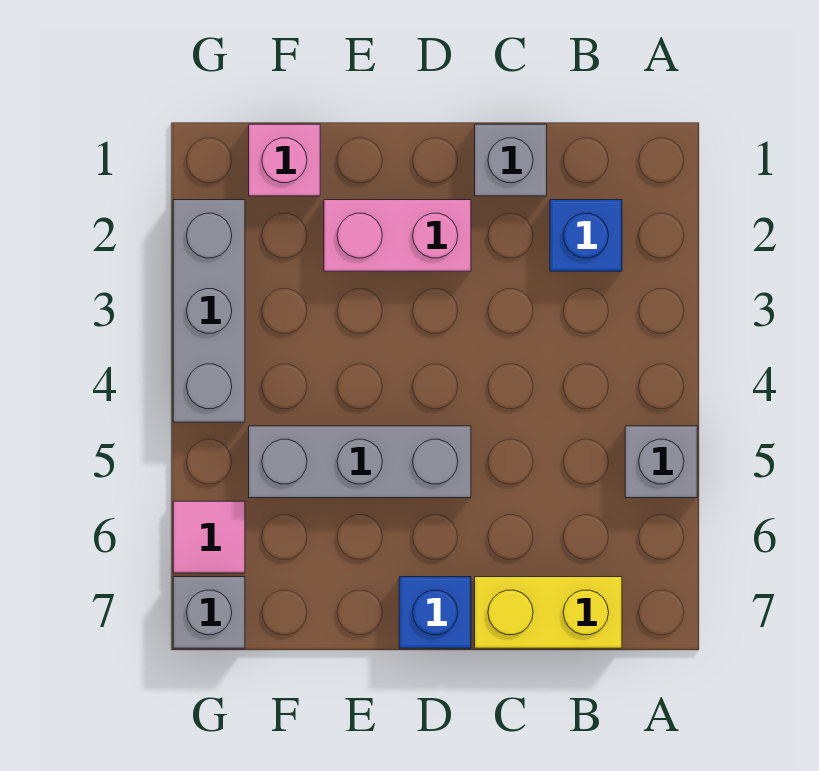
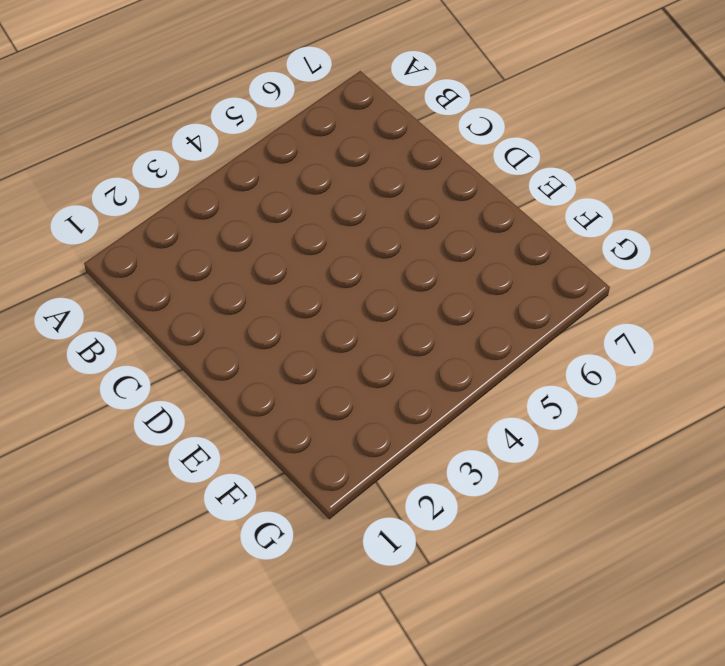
none -> grey brick A5 level 1
none -> blue brick B2 level 1

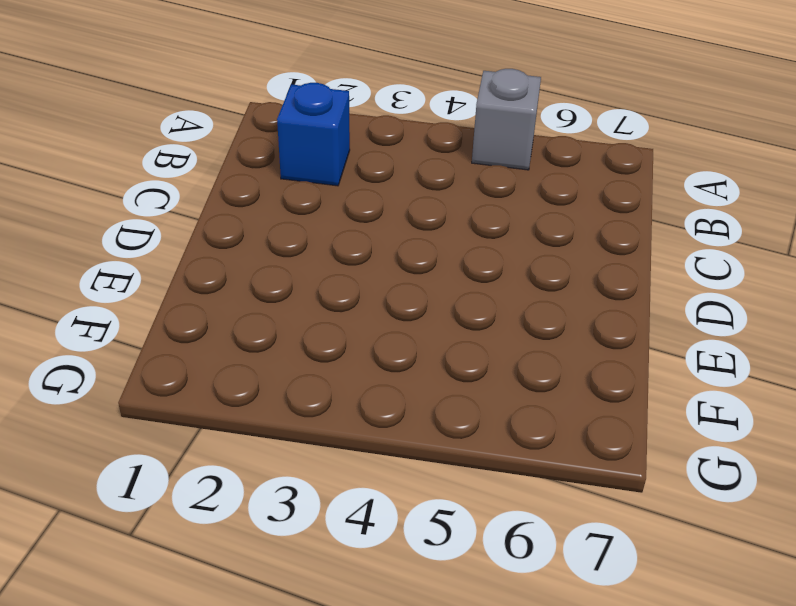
none -> yellow brick B7:C7 level 1
none -> grey brick C1 level 1

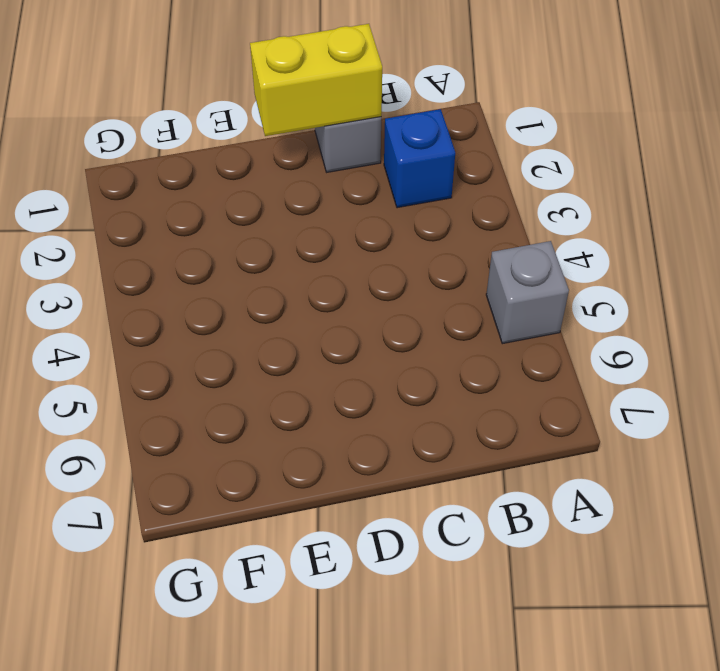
yellow brick C1:D1 level 2 -> yellow brick B7:C7 level 1
none -> pink brick D2:E2 level 1
none -> grey brick D5:F5 level 1

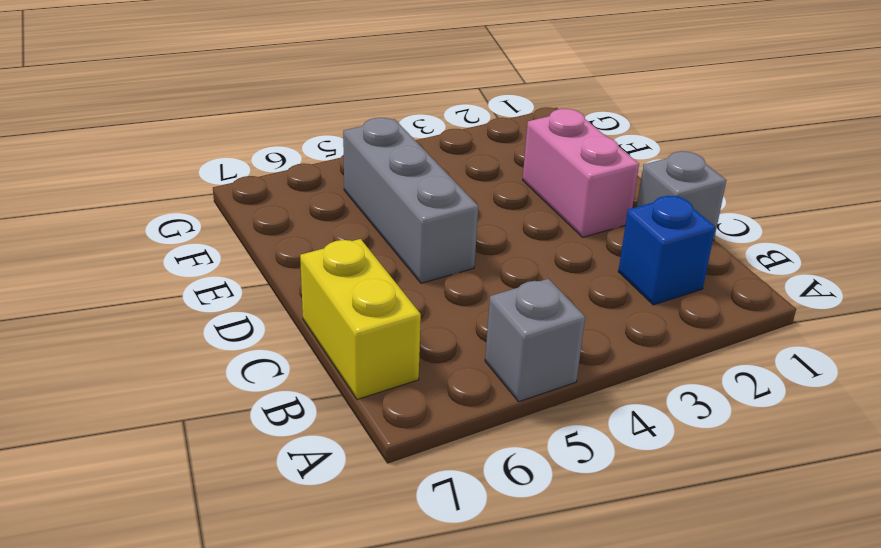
none -> blue brick D7 level 1
none -> pink brick F1 level 1

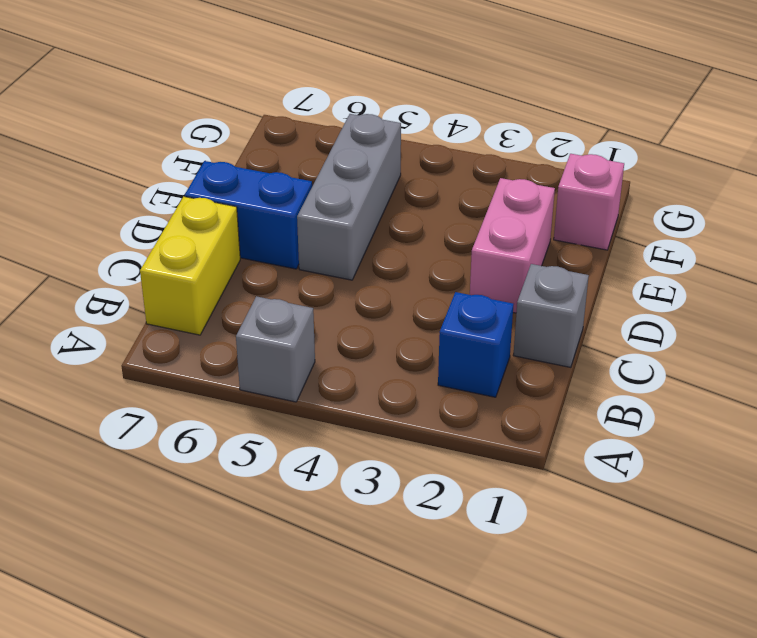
blue brick D6:D7 level 1 -> blue brick D7 level 1
none -> grey brick G2:G4 level 1
none -> pink tile G6 level 1

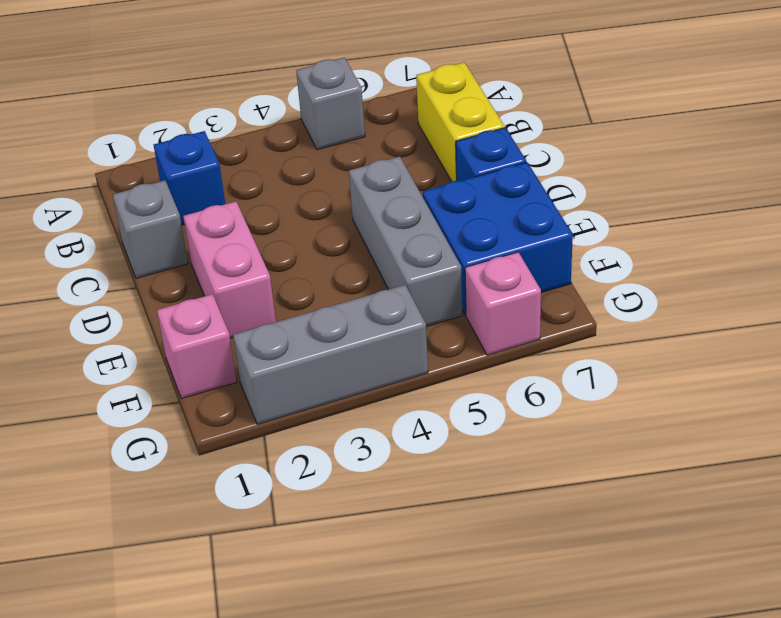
blue brick E6:F7 level 1 -> none
pink brick G6 level 1 -> pink tile G6 level 1
none -> grey brick G7 level 1

